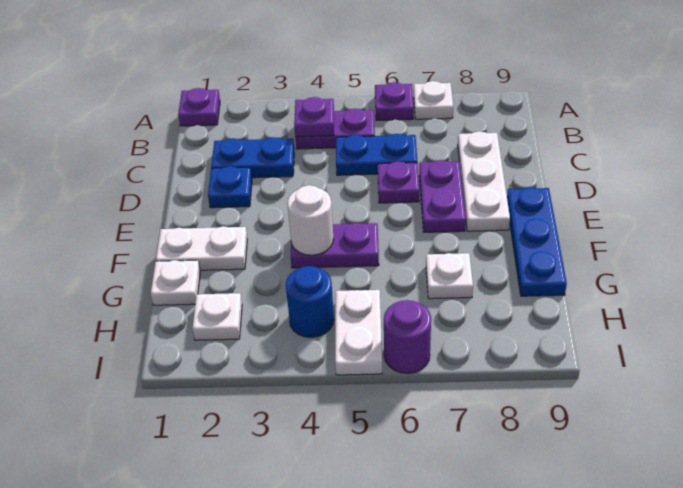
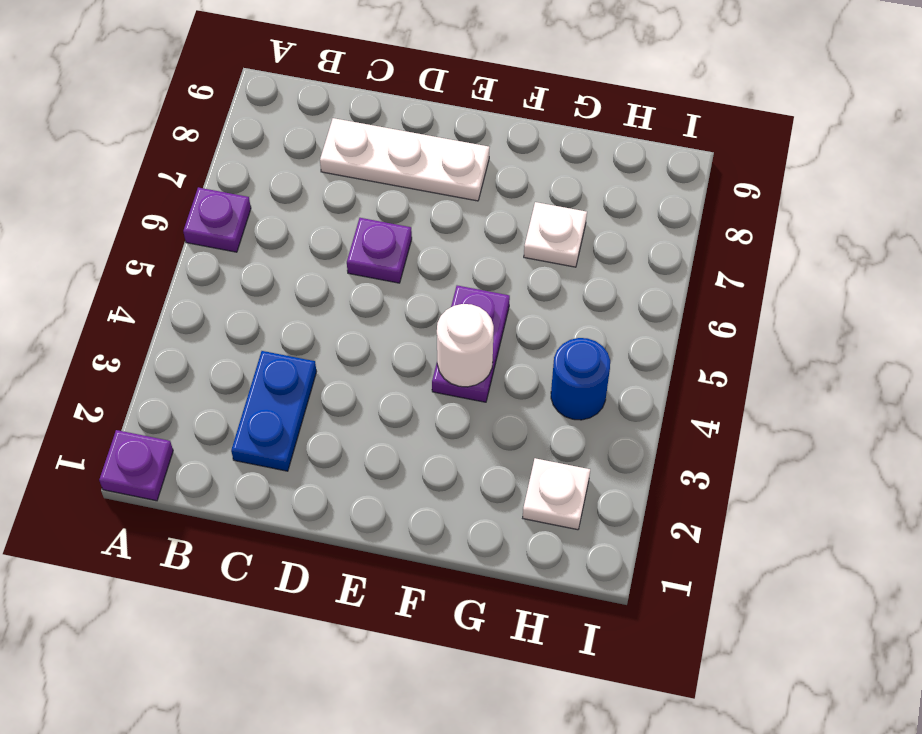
none -> white plate A7 level 1
none -> purple plate B4:B5 level 1
none -> blue plate C5:C6 level 1

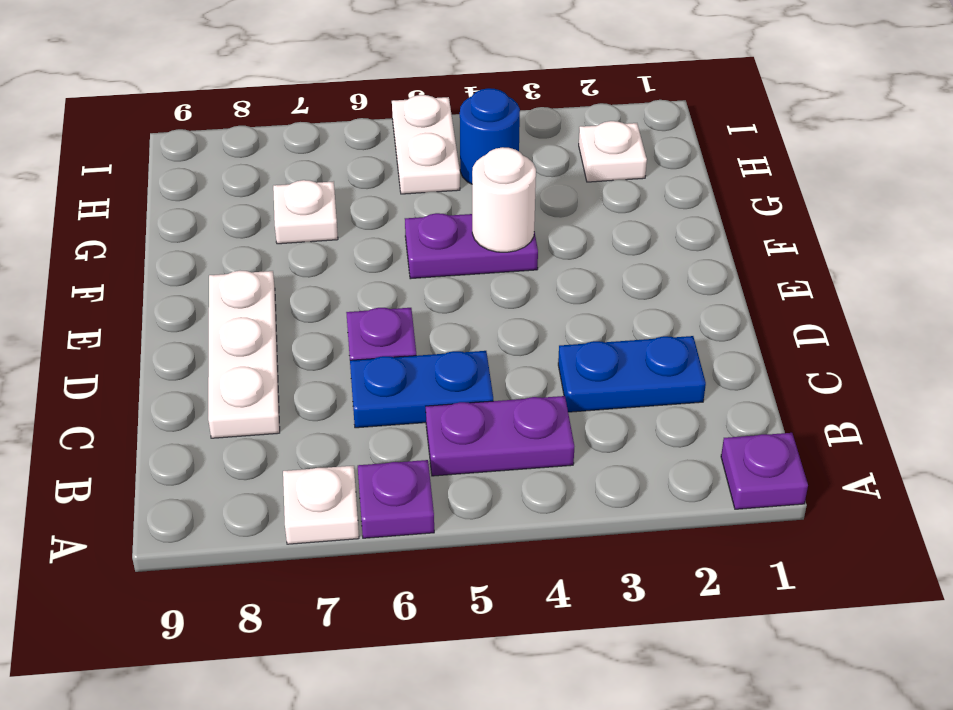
none -> blue plate D2 level 1
none -> purple plate D7:E7 level 1
none -> blue plate E9:G9 level 1

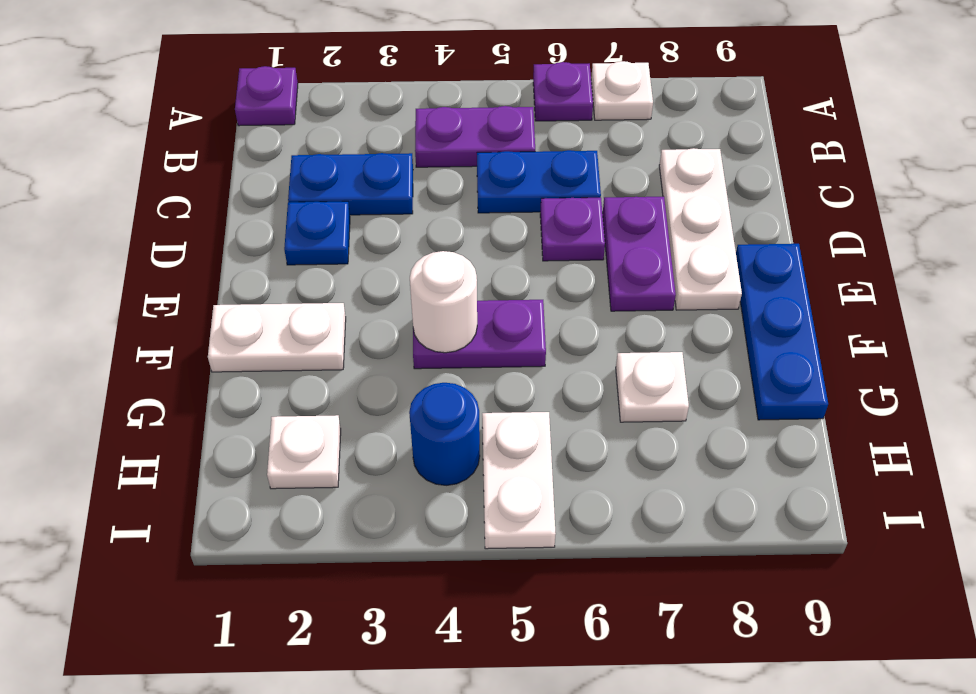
none -> white plate G1 level 1
none -> purple round brick I6 level 1
none -> purple plate B4 level 2

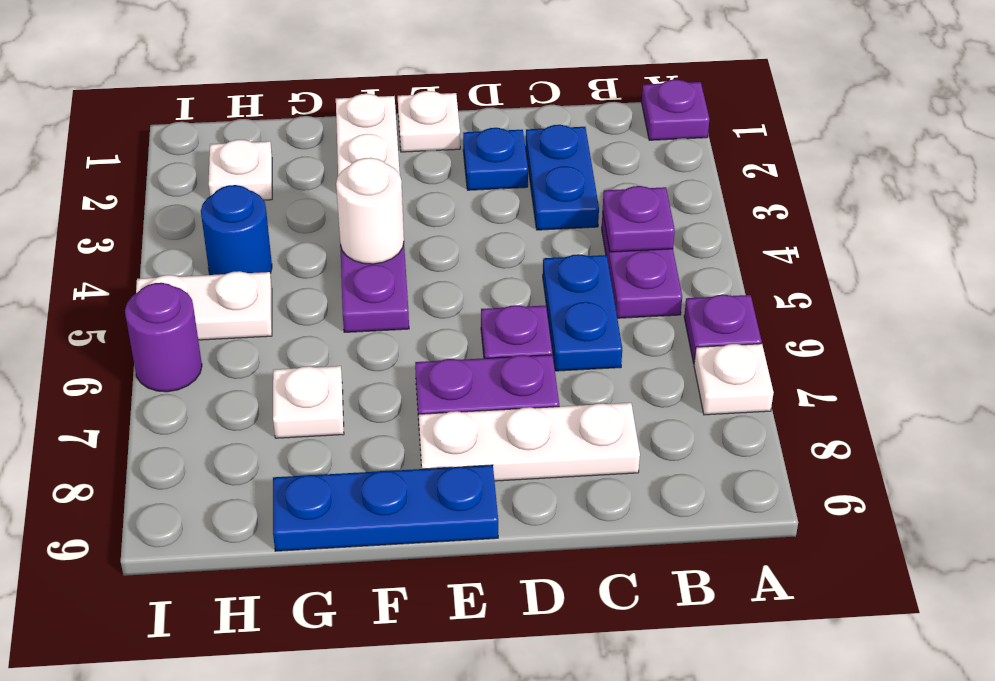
white plate E1 level 1 -> white plate G1 level 1

